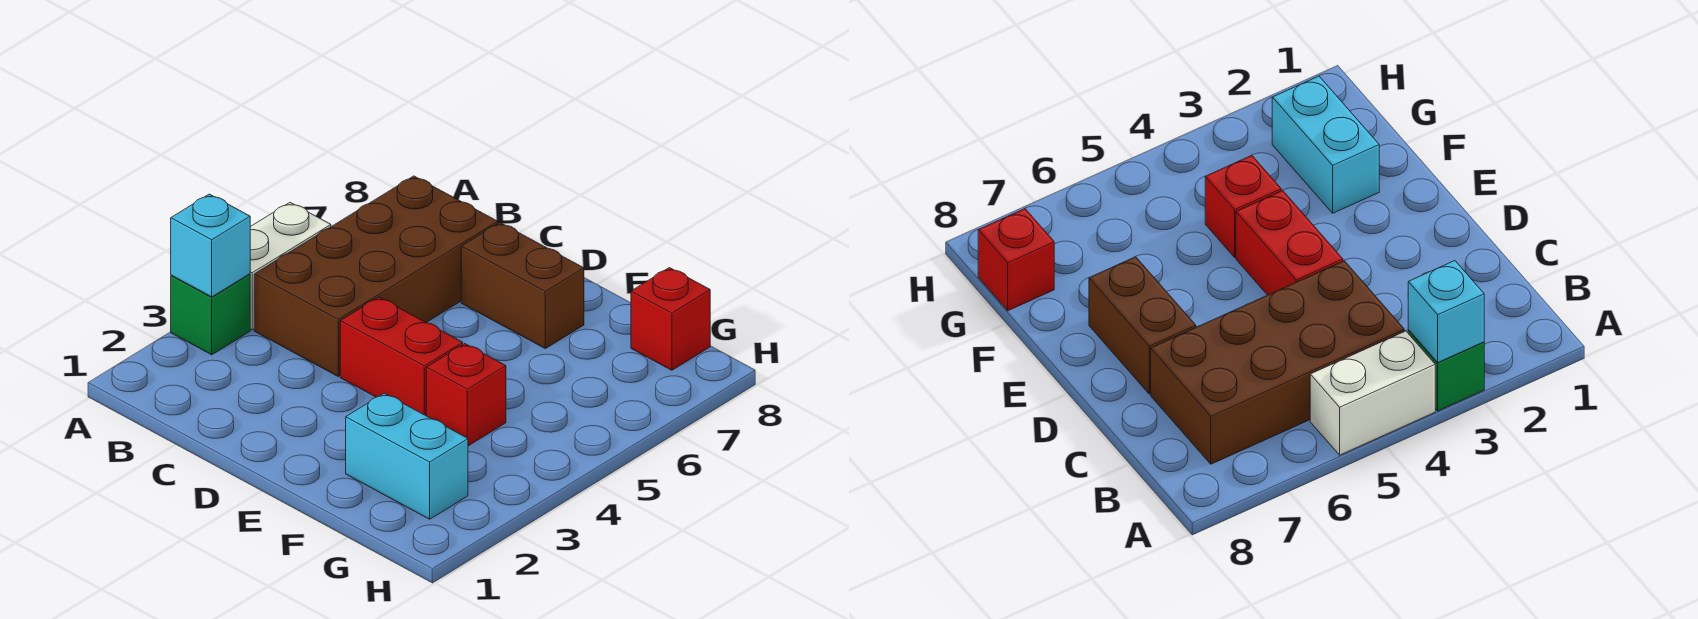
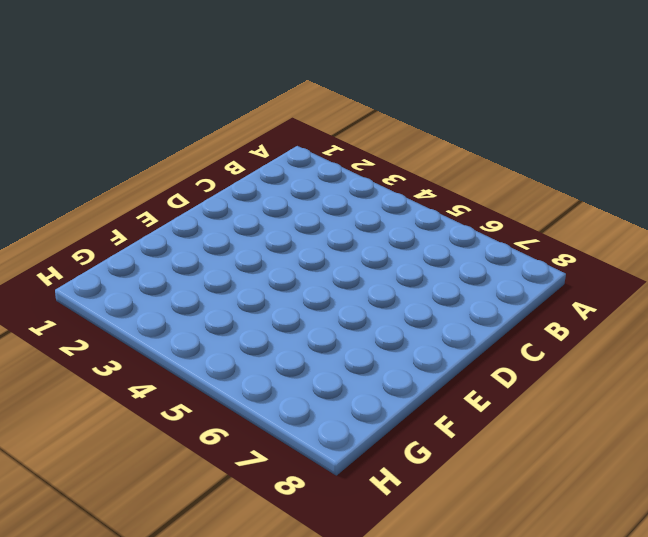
none -> green brick A3 level 1
none -> white brick A4:A5 level 1

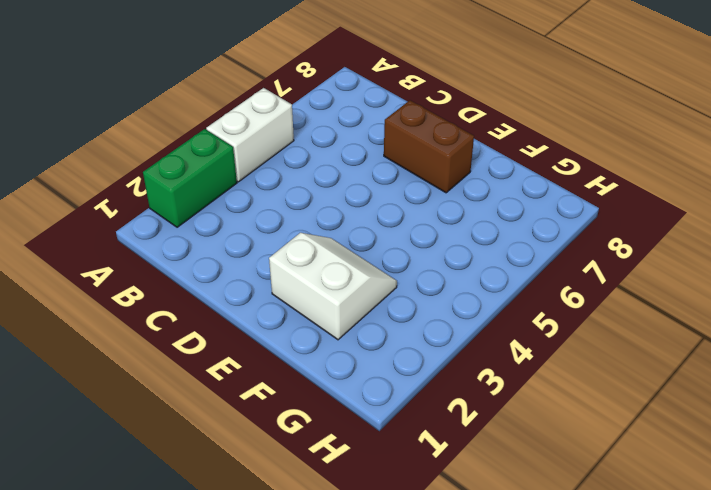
green brick A2:A3 level 1 -> green brick A3 level 1
white slope E2:F3 level 1 top 2 -> cyan brick F2:G2 level 1
none -> brown brick B4:C7 level 1
none -> red brick D4:E4 level 1

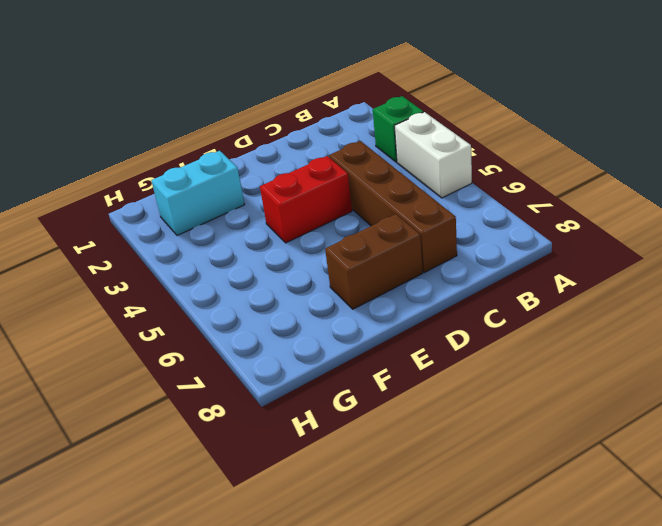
brown brick C4:C7 level 1 -> brown brick B4:C7 level 1
none -> red brick F4 level 1
none -> red brick G8 level 1

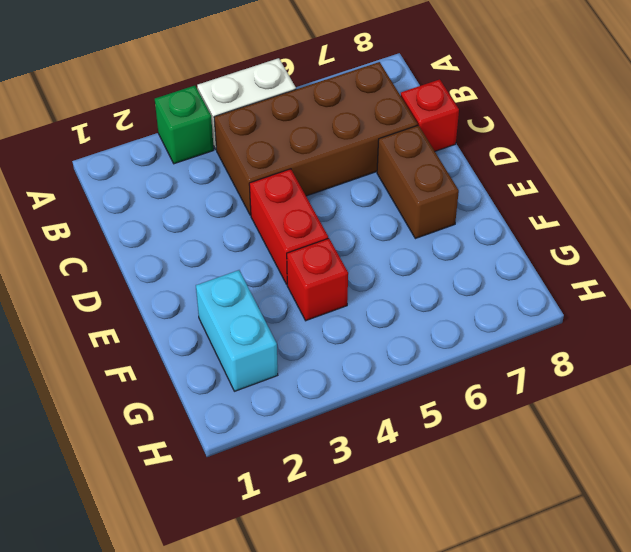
red brick C8 level 1 -> red brick G8 level 1
none -> cyan brick A3 level 2

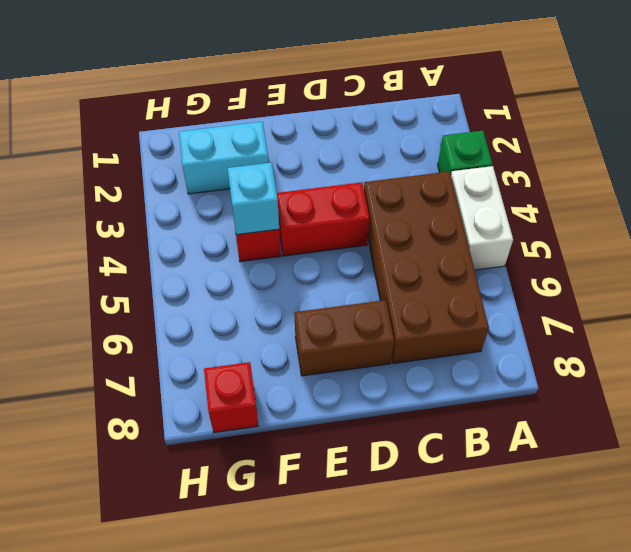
cyan brick F4 level 2 -> cyan brick A3 level 2

